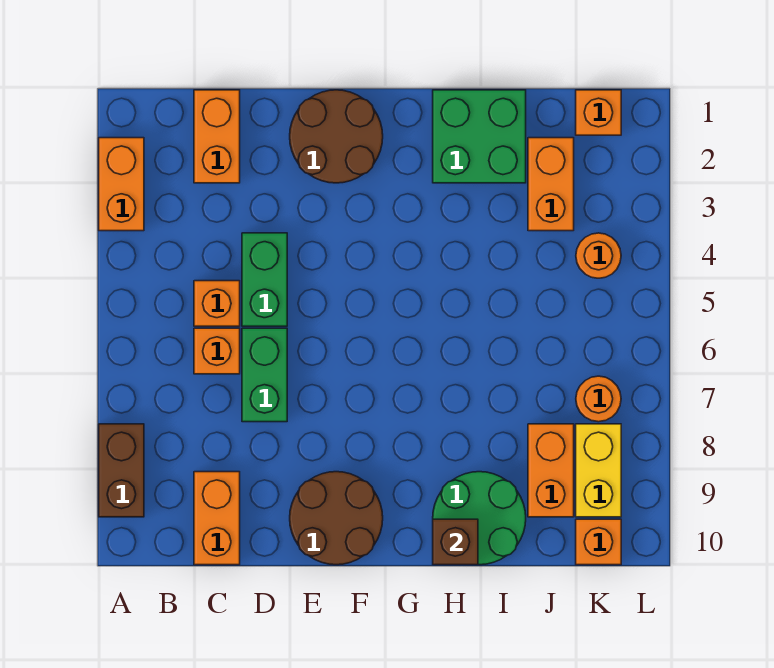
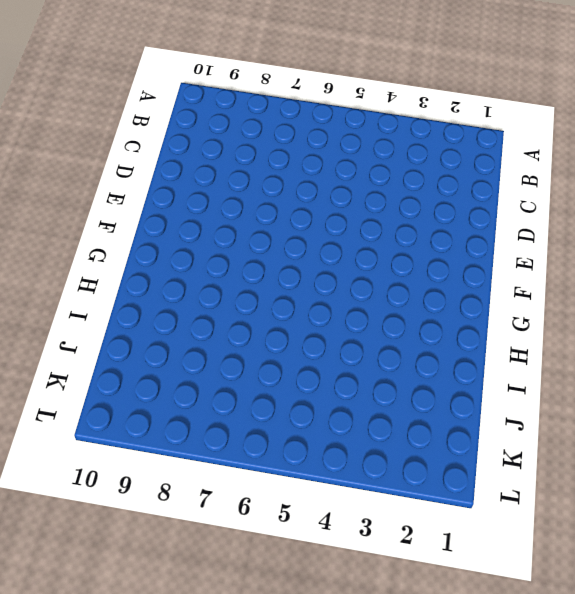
none -> orange brick A2:A3 level 1
none -> brown brick A8:A9 level 1
none -> orange brick C1:C2 level 1

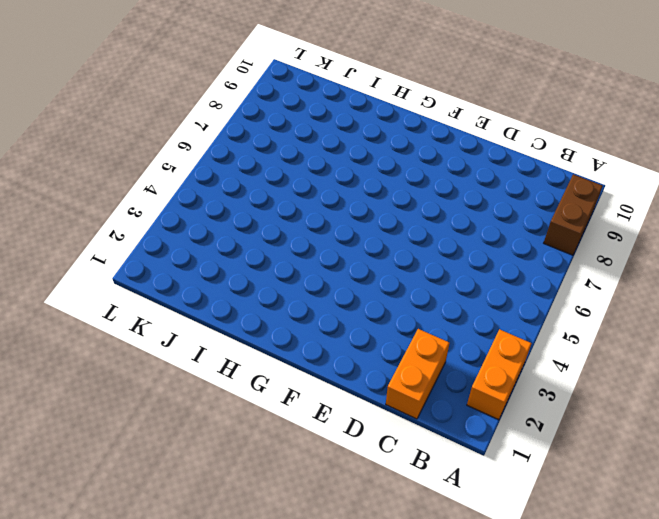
none -> orange brick C5 level 1
none -> orange brick C6 level 1
none -> orange brick C9:C10 level 1

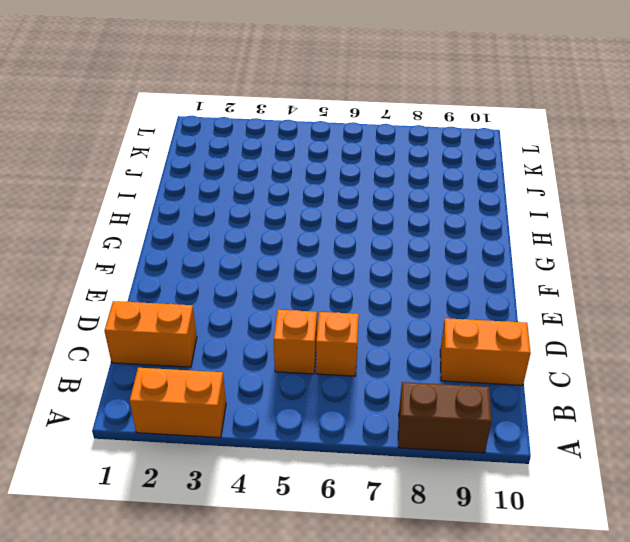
none -> green brick D4:D5 level 1
none -> green brick D6:D7 level 1
none -> brown round brick E1:F2 level 1

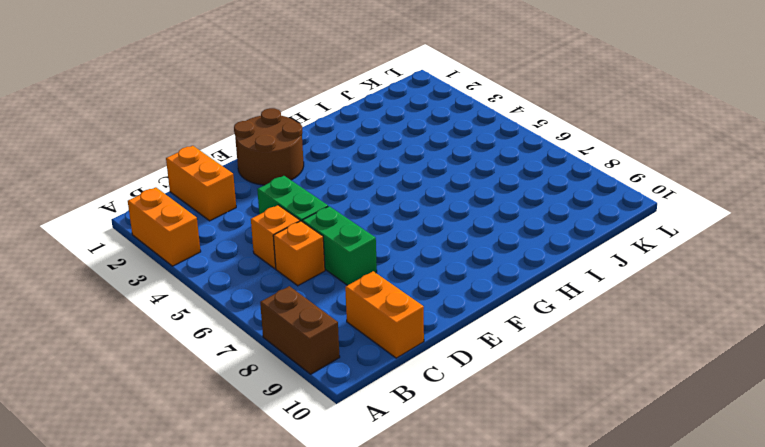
none -> brown round brick E9:F10 level 1
none -> green brick H1:I2 level 1
none -> green round brick H9:I10 level 1

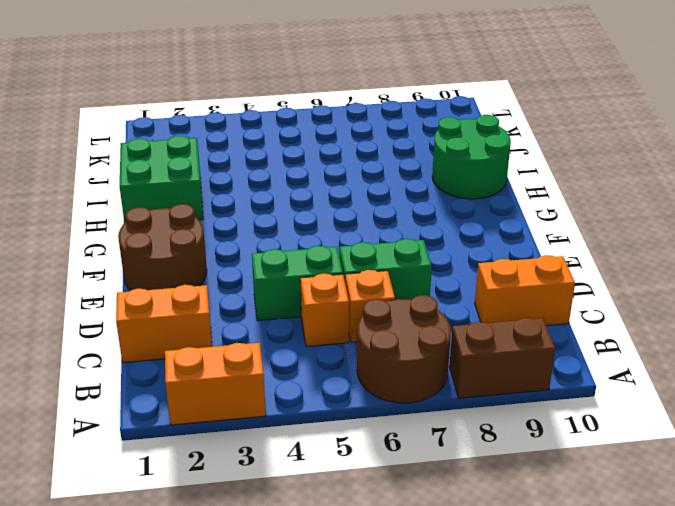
brown round brick A6:B7 level 1 -> brown round brick E9:F10 level 1
none -> orange brick J2:J3 level 1
none -> orange brick J8:J9 level 1
none -> orange brick K1 level 1

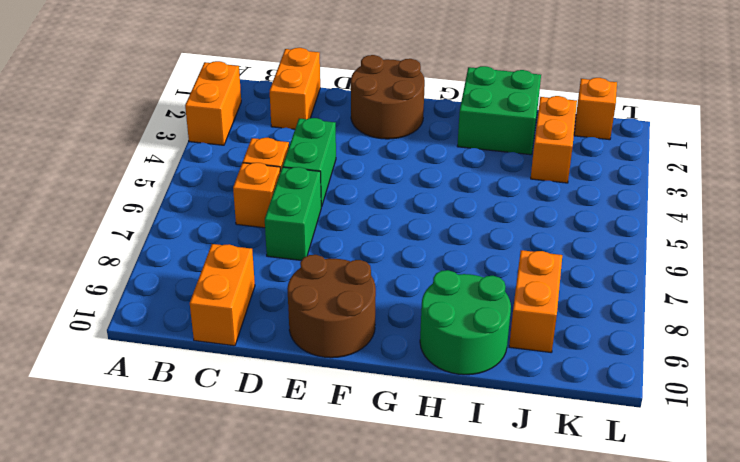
none -> brown brick A8:A9 level 1
none -> orange round brick K4 level 1
none -> orange round brick K7 level 1

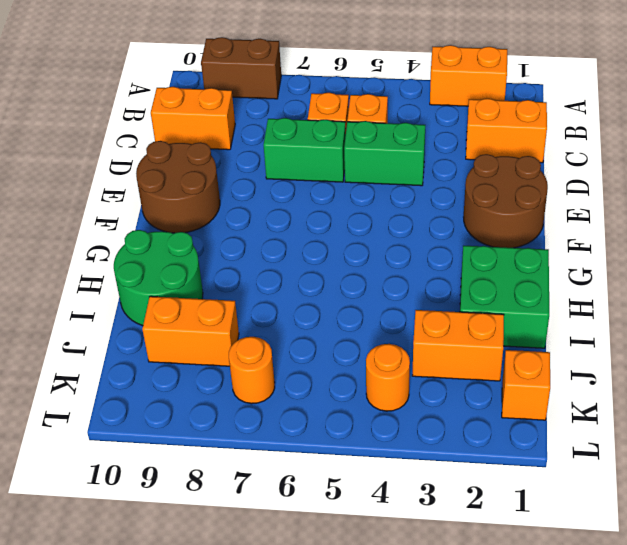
none -> yellow brick K8:K9 level 1
none -> orange brick K10 level 1
none -> brown brick H10 level 2

